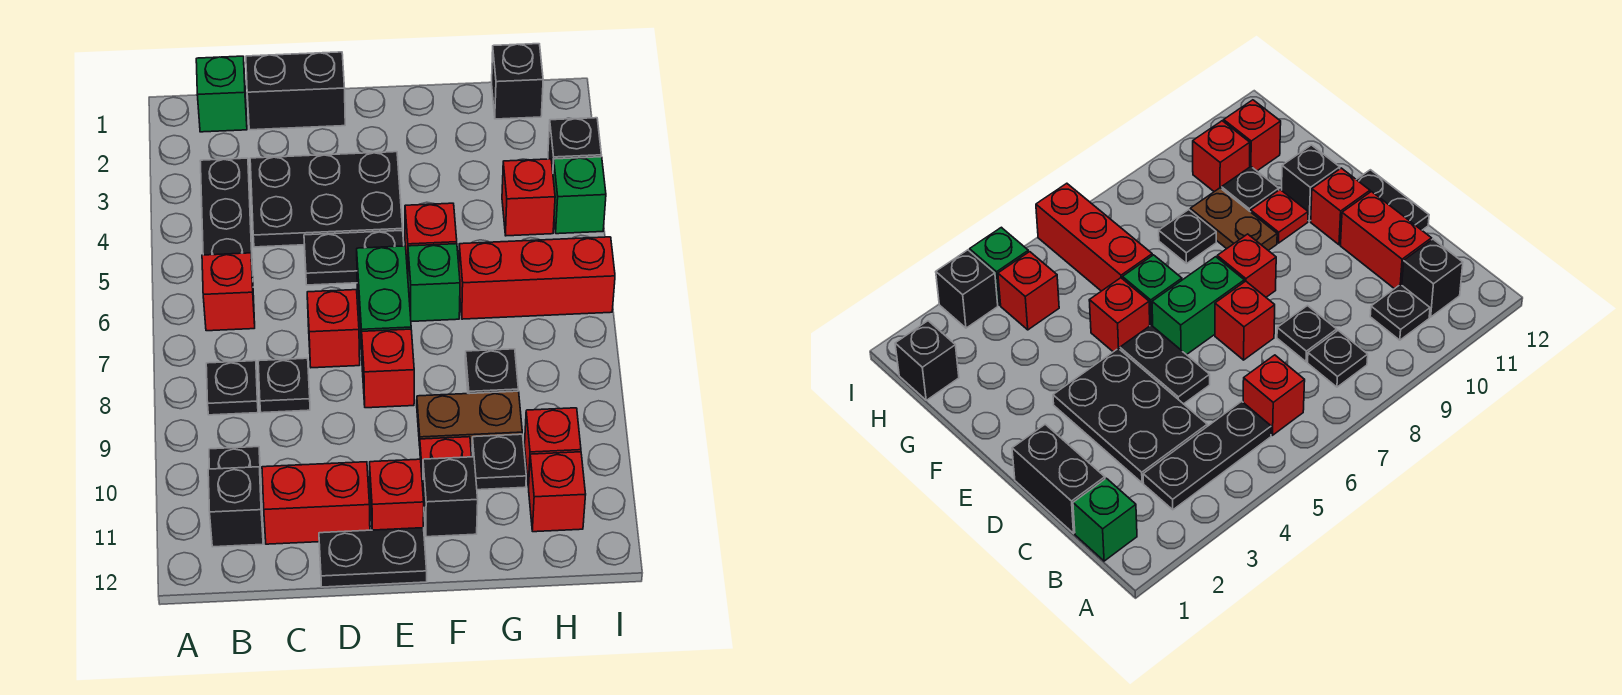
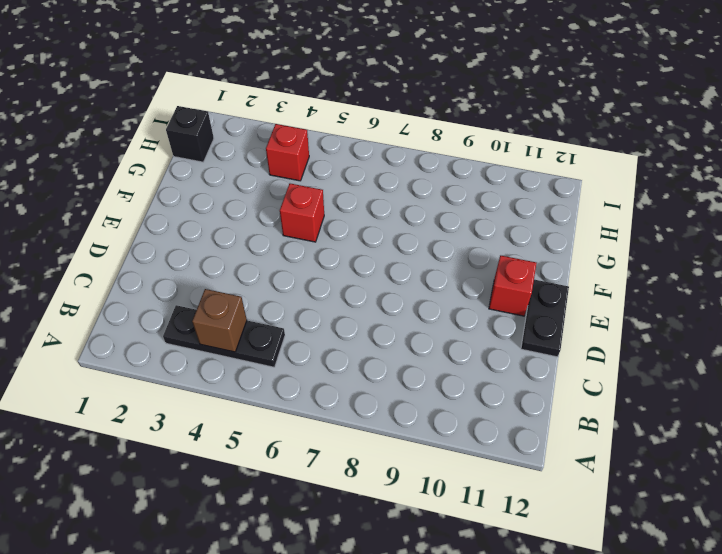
brown brick B4 level 2 -> none
none -> green brick B1 level 1
none -> red brick B6 level 1
none -> black plate B8 level 1
none -> black plate B10 level 1

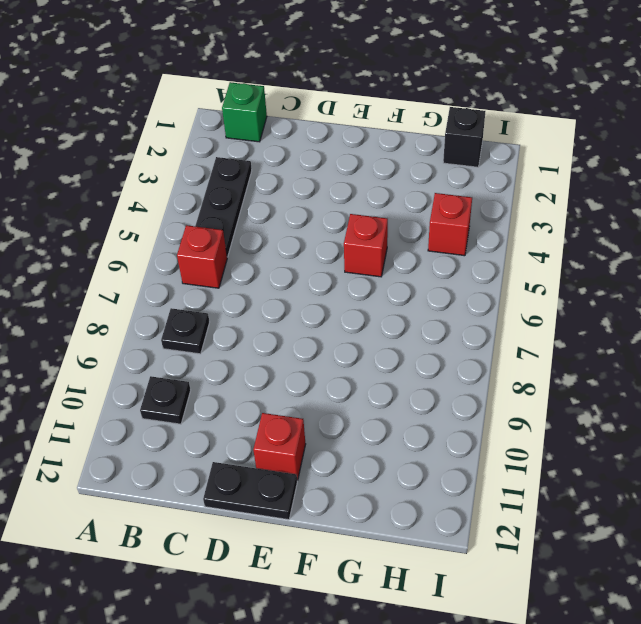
none -> black brick B11 level 1
none -> black brick C1:D1 level 1
none -> black plate C3:E4 level 1
none -> black plate C8 level 1

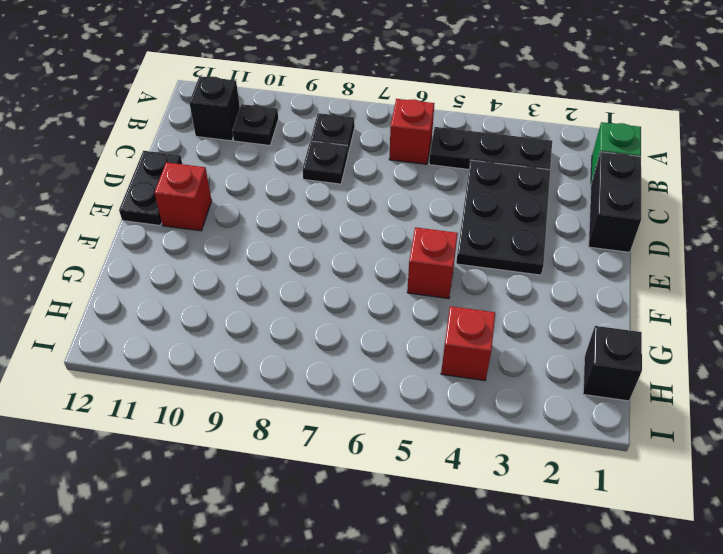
none -> red brick C11:D11 level 1
none -> black plate D5:E5 level 1
none -> red brick D7 level 1
none -> green brick E6:E7 level 1

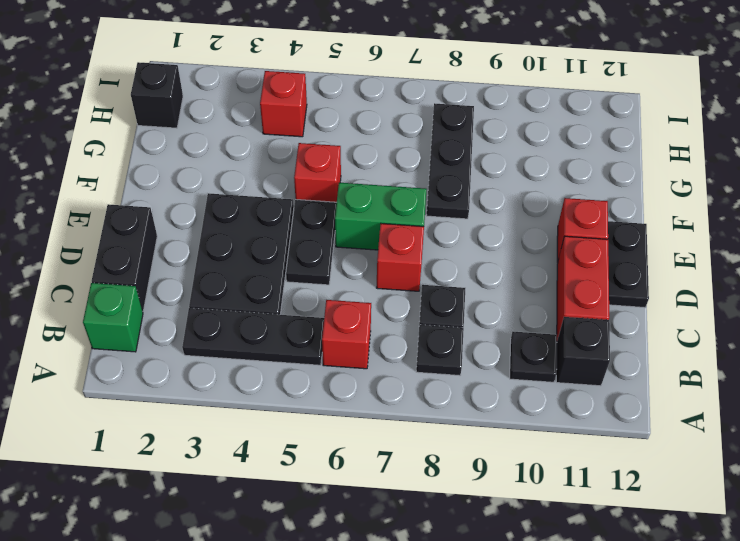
black plate F8:H8 level 1 -> black plate G8 level 1
none -> red brick E8 level 1
none -> green brick F6 level 1
none -> brown plate F9:G9 level 1
none -> red plate F10 level 1

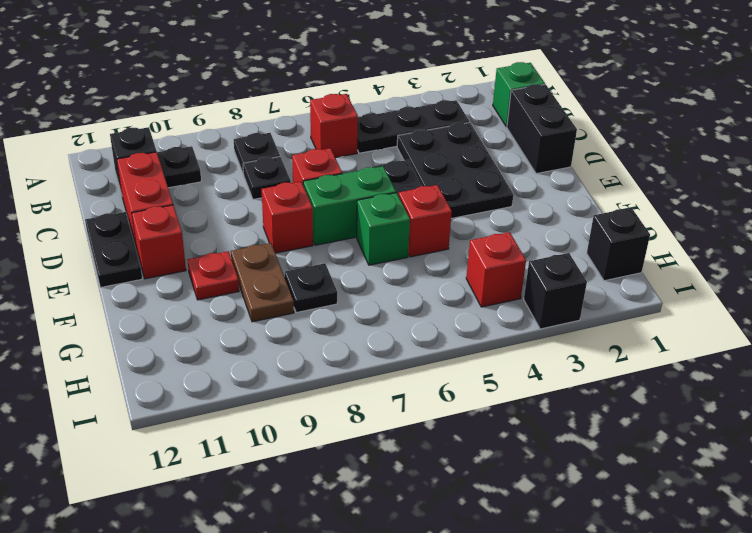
none -> black brick F11 level 1
none -> red brick G6:I6 level 1
none -> black plate G10 level 1
none -> red brick H10 level 1

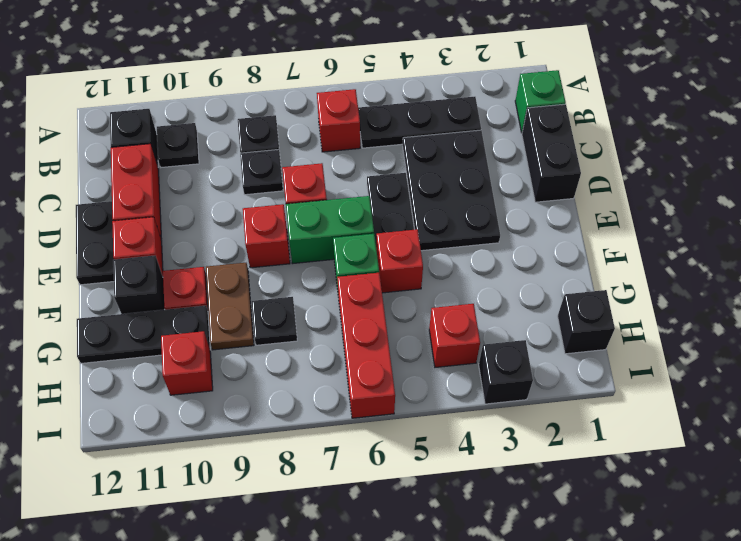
black plate G10:G12 level 1 -> black plate G10 level 1
none -> red brick H11 level 1
none -> green brick I4 level 1

